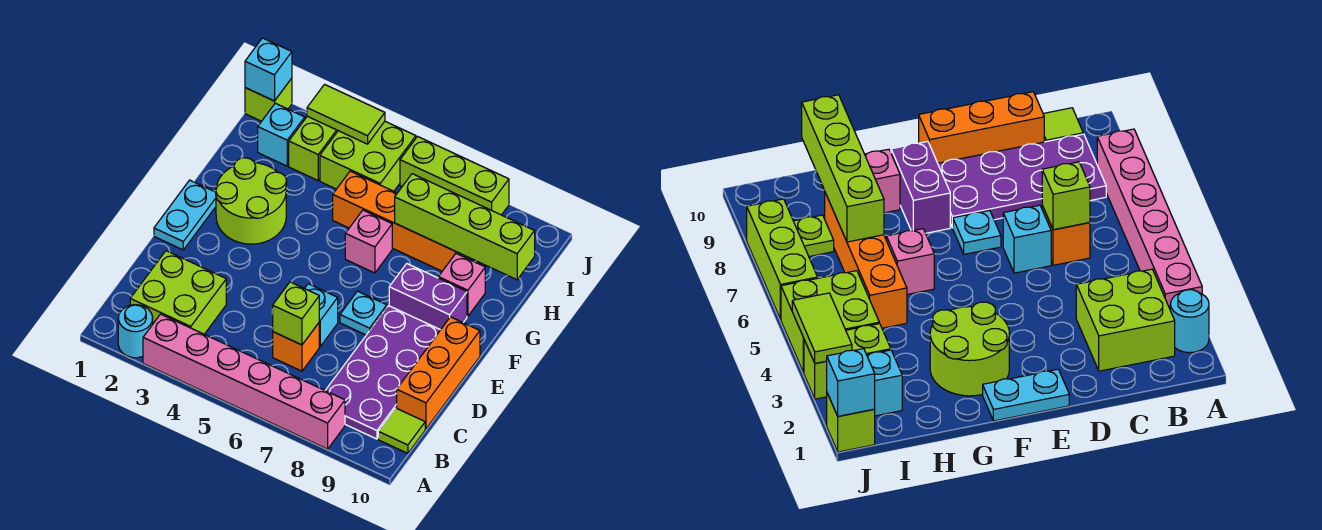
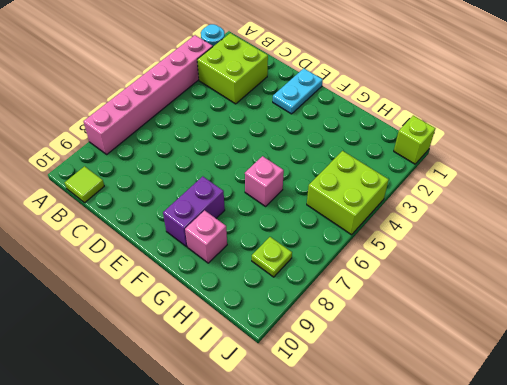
cyan plate E1:E2 level 1 -> cyan plate E1:F1 level 1
none -> purple plate B8:E9 level 1
none -> orange brick C6 level 1
none -> orange brick C10:E10 level 1

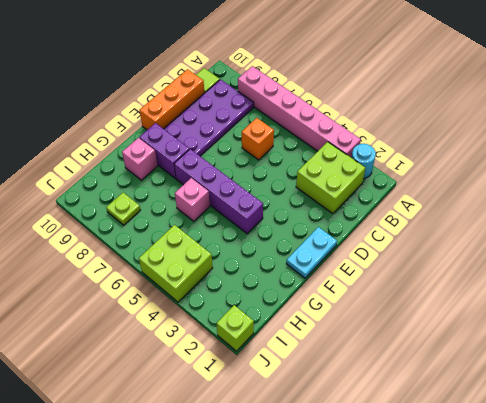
purple brick F4:F7 level 1 -> none
none -> cyan brick D6 level 1
none -> cyan plate E7 level 1
none -> lime round brick F2:G3 level 1

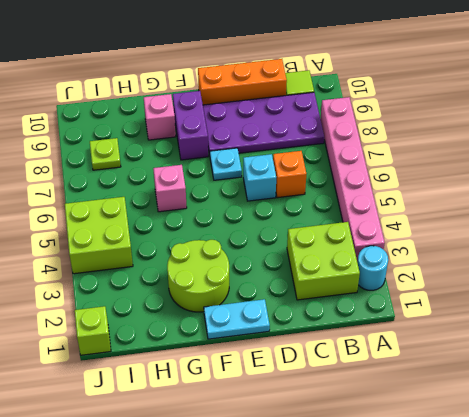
none -> orange brick H5:H8 level 1
none -> cyan brick I2 level 1
none -> lime brick I3:J3 level 1

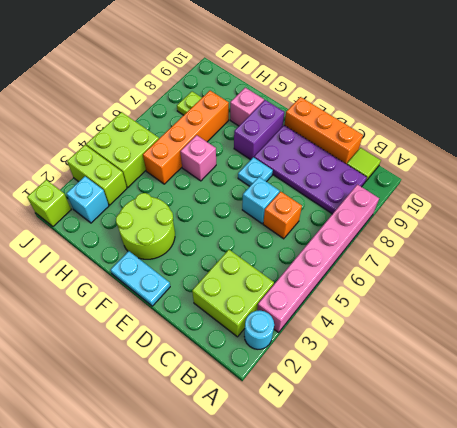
none -> lime brick J6:J8 level 1
none -> lime brick C6 level 2
none -> lime brick H7:H10 level 2

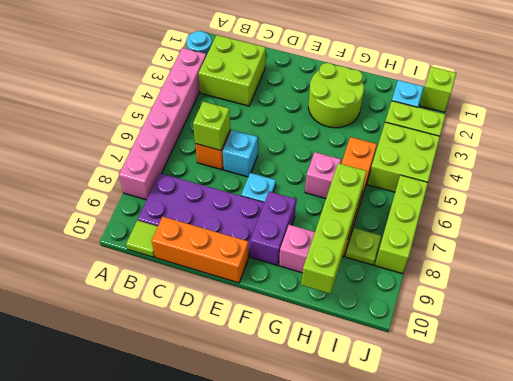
none -> cyan plate E1:F1 level 1
none -> cyan brick J1 level 2
none -> lime tile J3:J4 level 2

